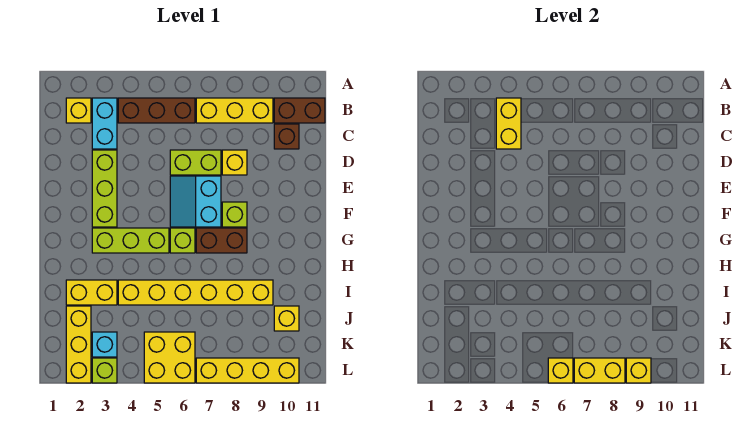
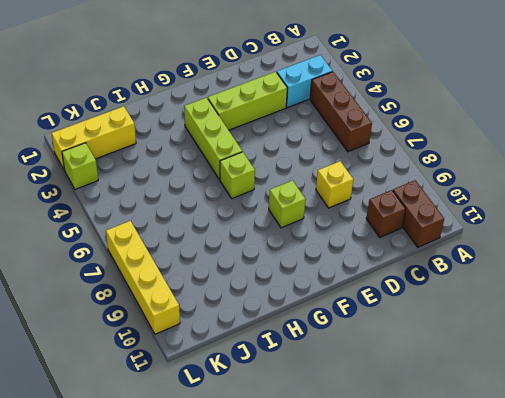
none -> yellow brick B2 level 1
none -> yellow brick B7:B9 level 1
none -> lime brick D6:D7 level 1

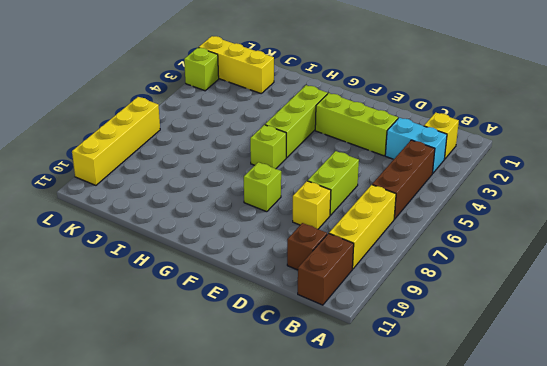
none -> cyan slope E6:F7 level 1 top 7
none -> brown brick G7:G8 level 1
none -> yellow brick I2:I3 level 1

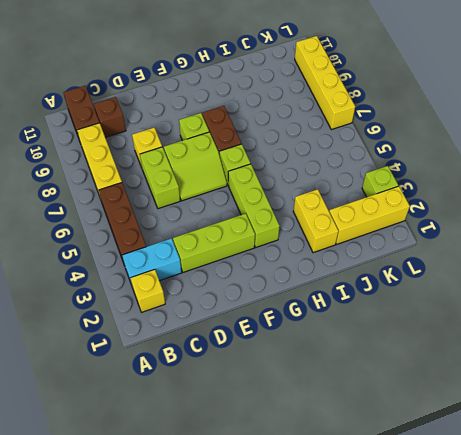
lime slope E6:F7 level 1 top 7 -> cyan slope E6:F7 level 1 top 7
none -> yellow brick I4:I9 level 1
none -> yellow brick J10 level 1
none -> cyan brick K3 level 1

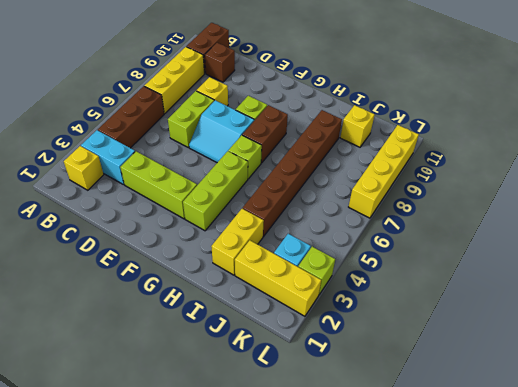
brown brick I4:I9 level 1 -> yellow brick I4:I9 level 1
none -> yellow brick K5:L6 level 1
none -> yellow brick B4:C4 level 2
none -> yellow brick L6 level 2

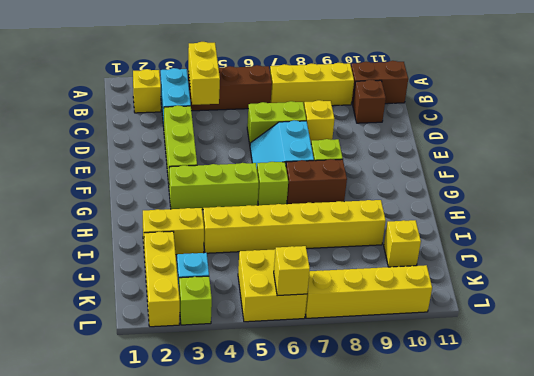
none -> yellow brick L7:L8 level 2
none -> yellow brick L9 level 2

